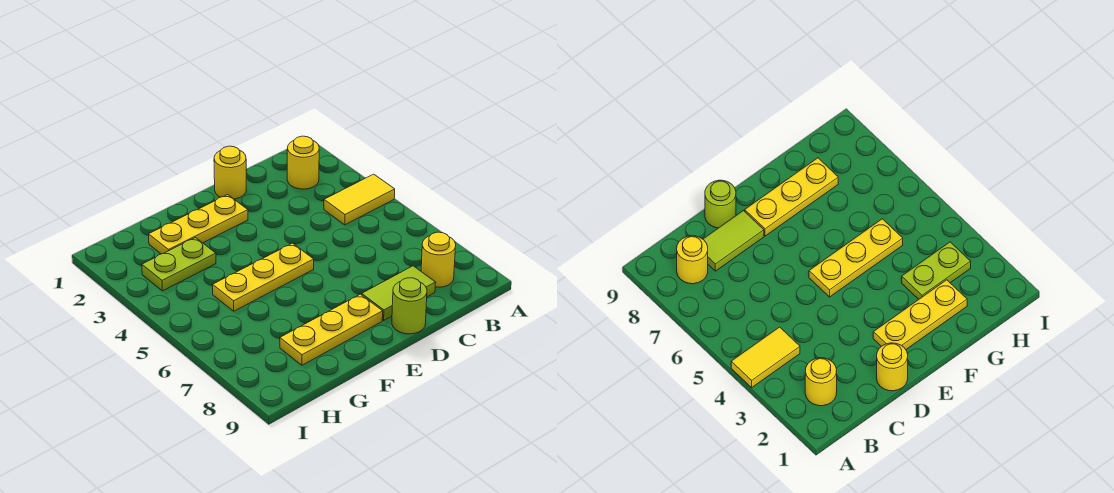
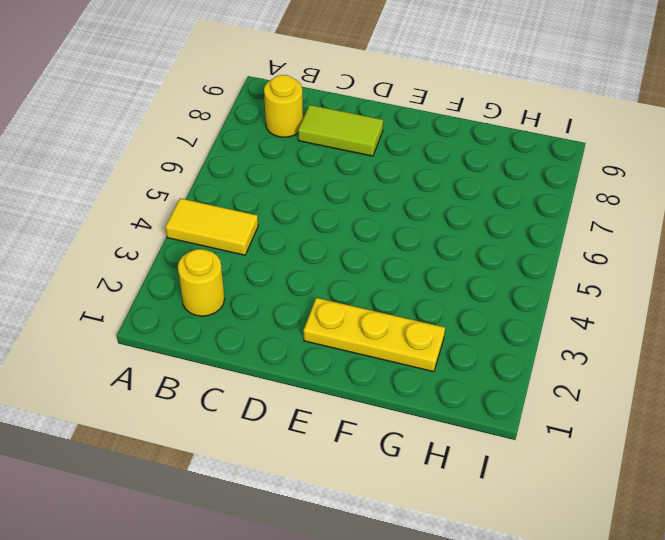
none -> yellow round brick D1 level 1
none -> lime round brick D9 level 1

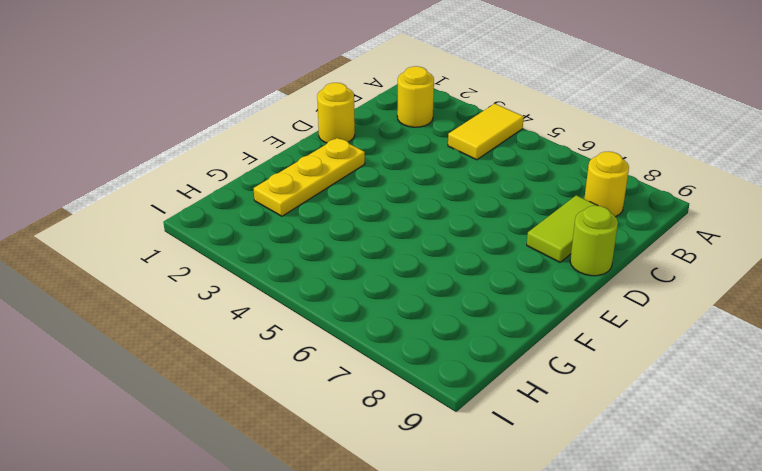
none -> yellow plate E5:G5 level 1
none -> yellow plate E8:G8 level 1

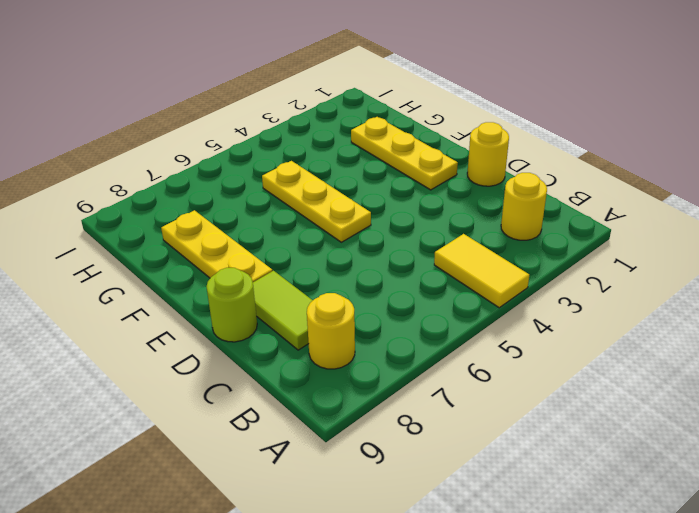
none -> lime plate G3:H3 level 1

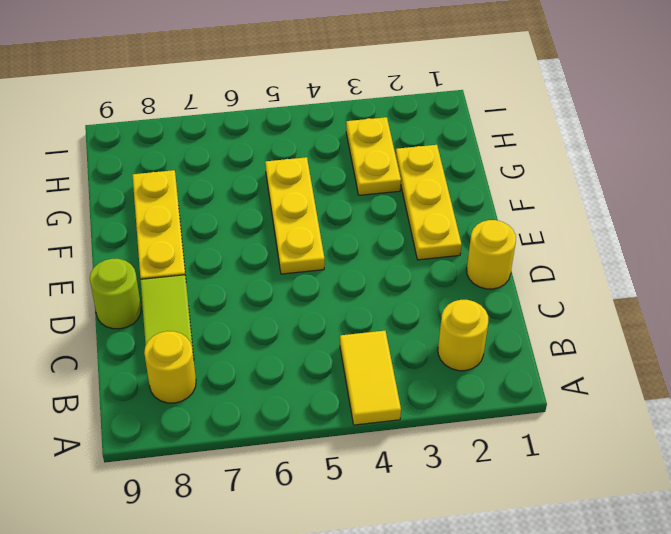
yellow plate G3:H3 level 1 -> lime plate G3:H3 level 1

